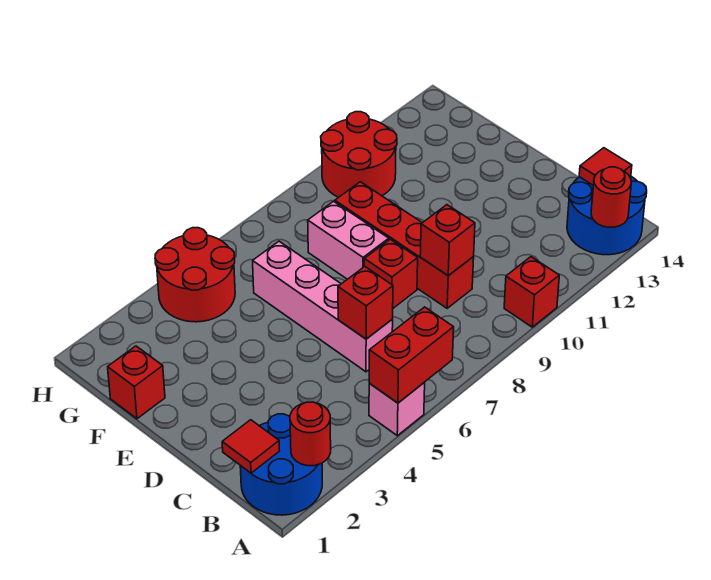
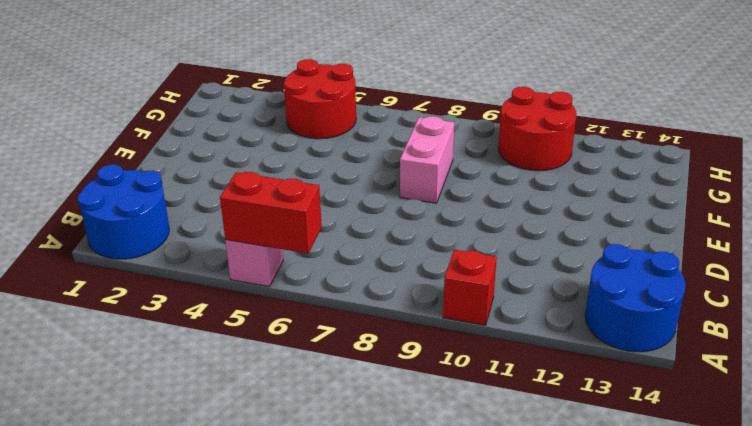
none -> pink brick C6:F6 level 1
none -> red brick C9:F9 level 1
none -> red brick D8 level 1

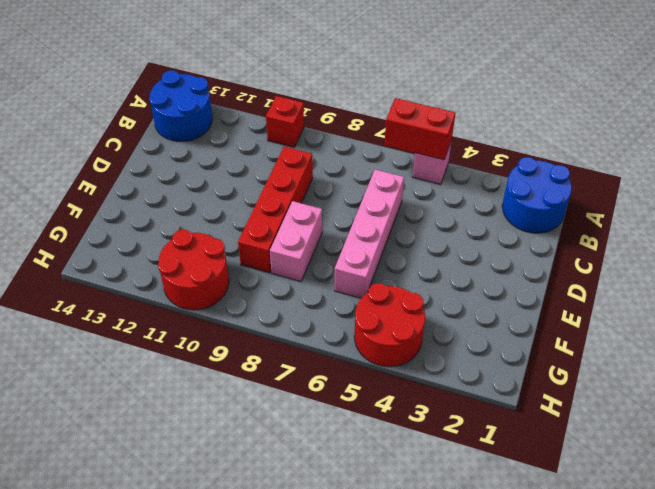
none -> red brick D8 level 1
none -> red brick F1 level 1
none -> red round brick A2 level 2

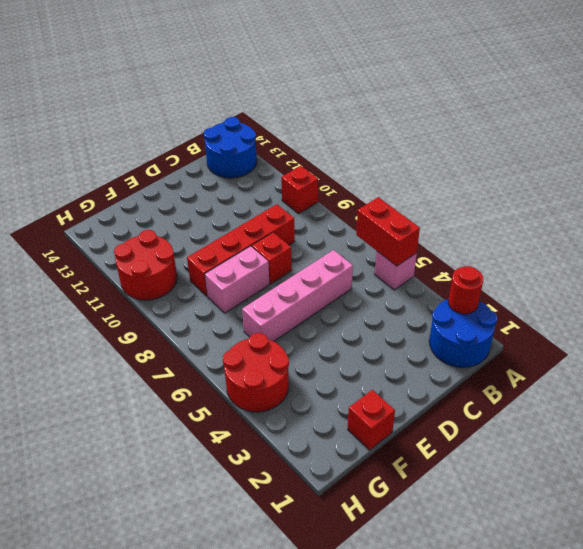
none -> red round brick A13 level 2
none -> red tile B1 level 2
none -> red tile B14 level 2

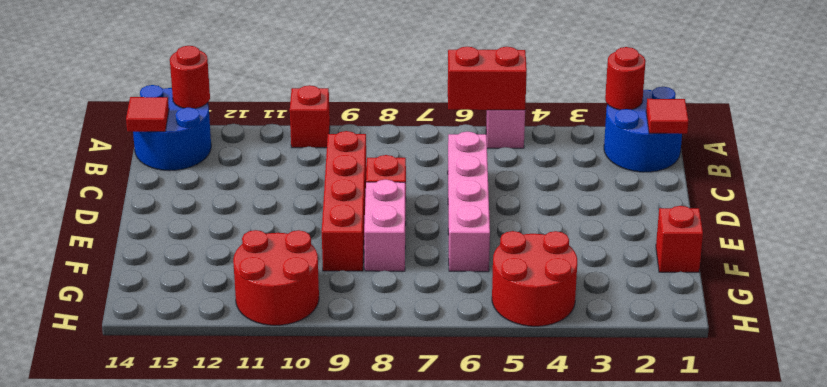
none -> red brick C6 level 2
none -> red brick C9 level 2

